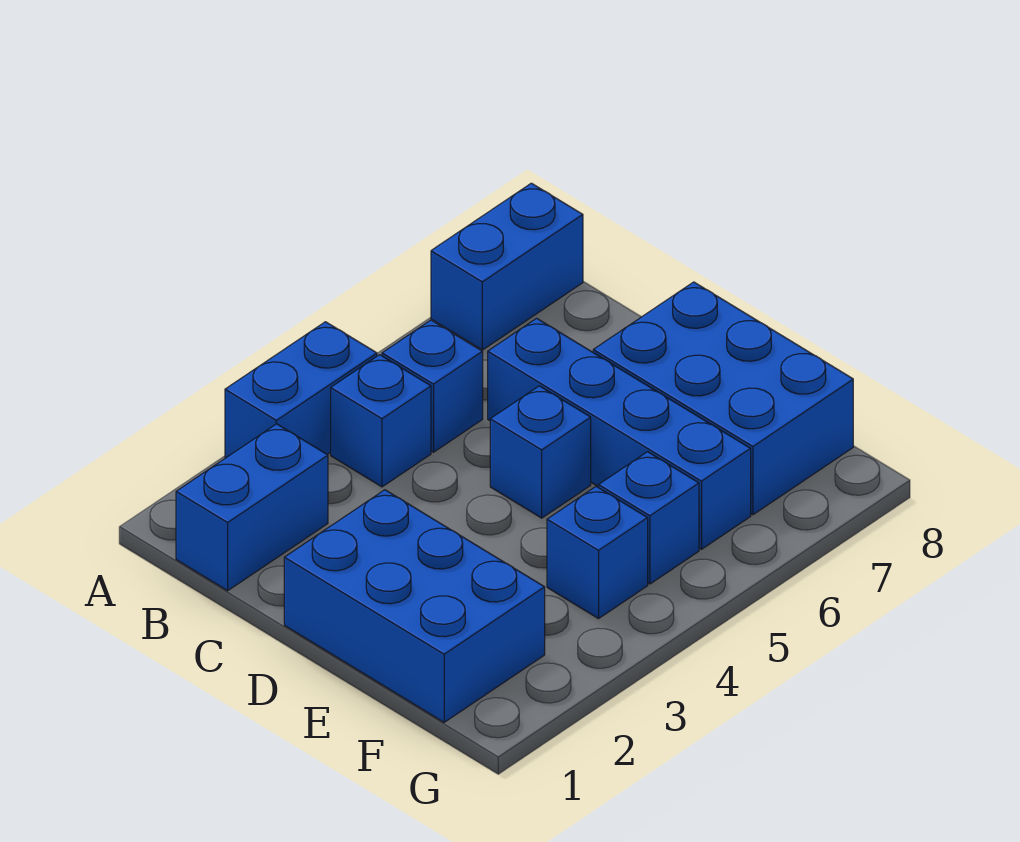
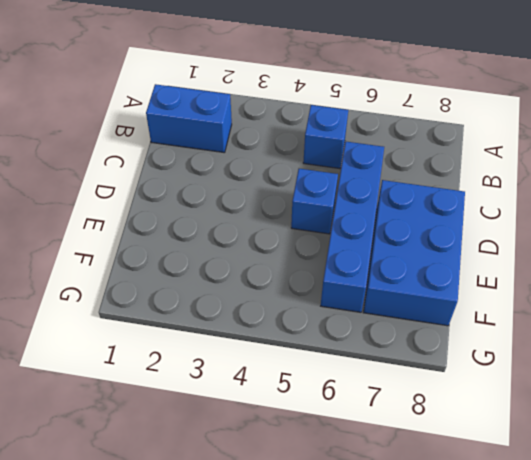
none -> blue brick A3:A4 level 1
none -> blue brick A7:A8 level 1

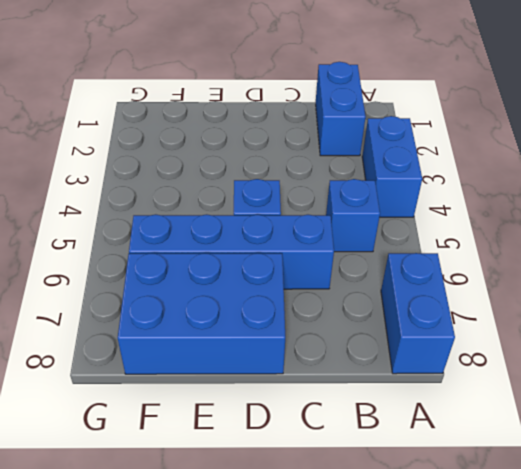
none -> blue brick B4 level 1
none -> blue brick D1:F2 level 1

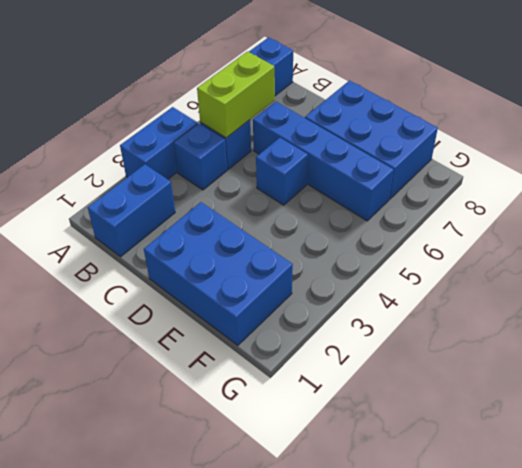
lime brick B5:B6 level 2 -> none
none -> blue brick F4 level 1
none -> blue brick F5 level 1

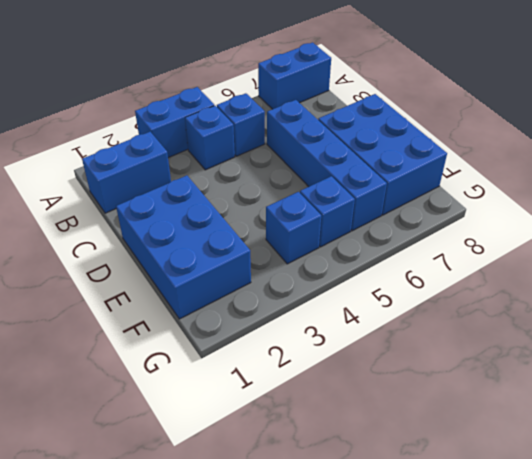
none -> blue brick D5 level 1

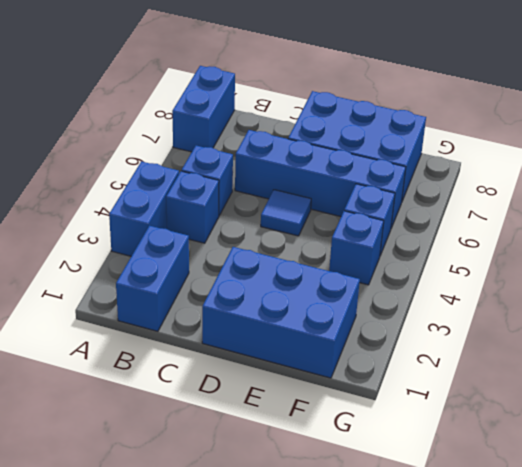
blue tile D5 level 1 -> blue brick D5 level 1

